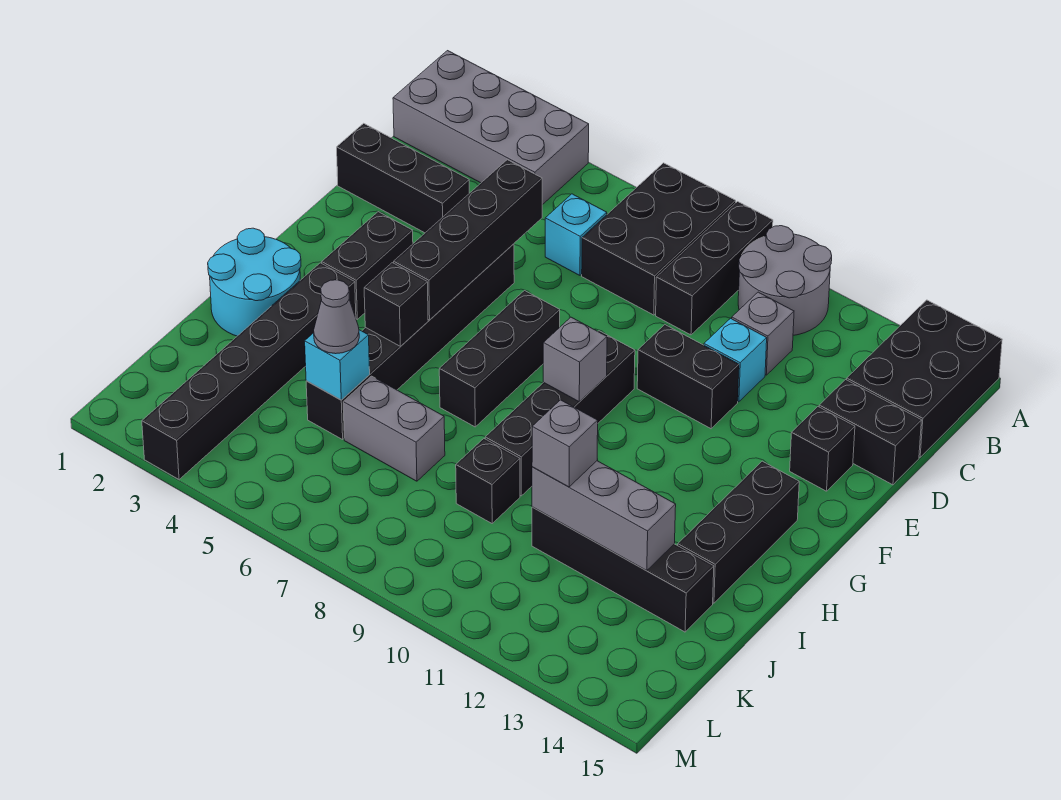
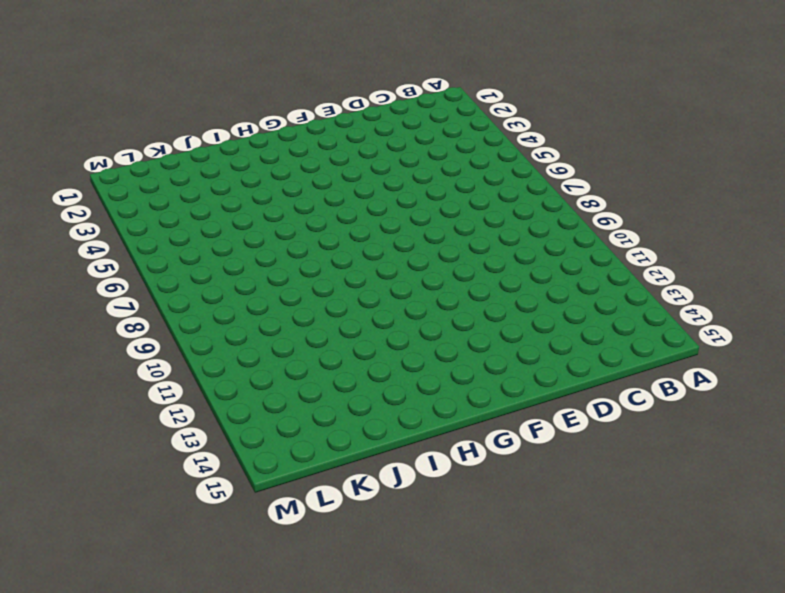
none -> grey brick A1:B4 level 1
none -> black brick A7:C8 level 1
none -> black brick A9:C9 level 1

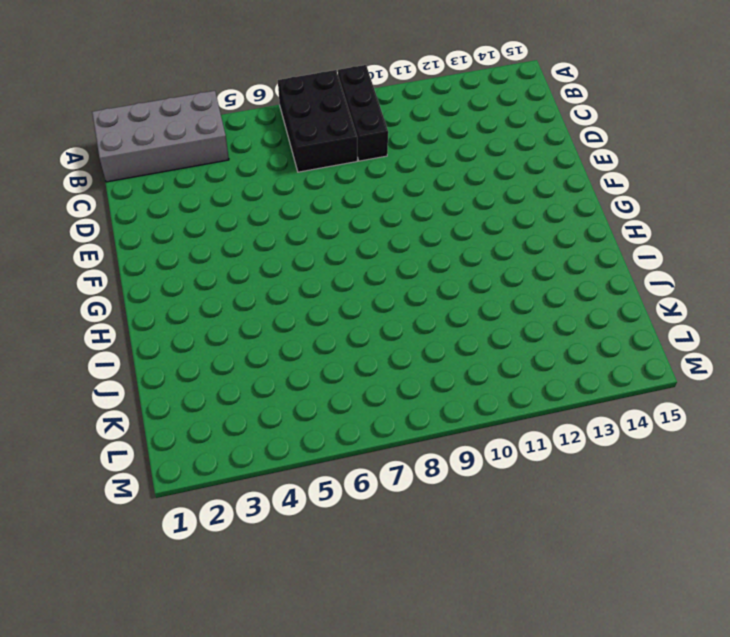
none -> grey round brick A10:B11 level 1
none -> black brick A14:C15 level 1
none -> cyan brick C6 level 1

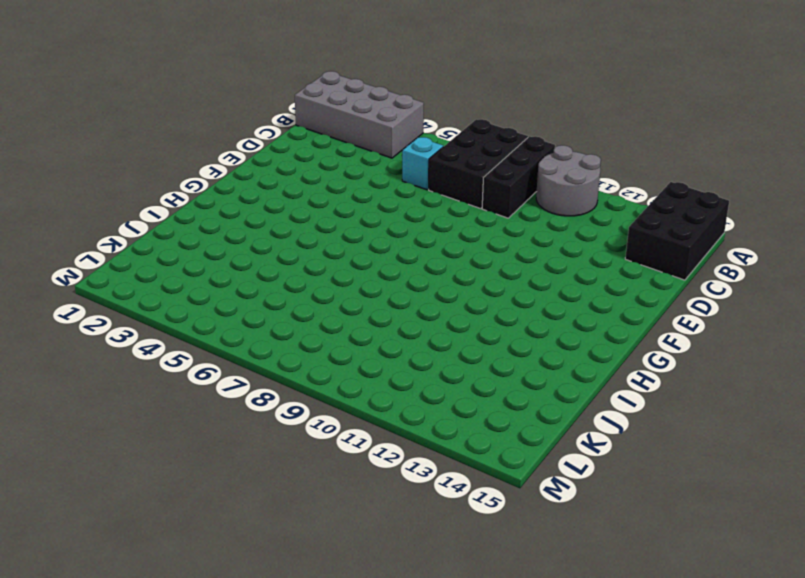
none -> grey brick C11 level 1
none -> black brick D1:D3 level 1
none -> cyan brick D11 level 1

